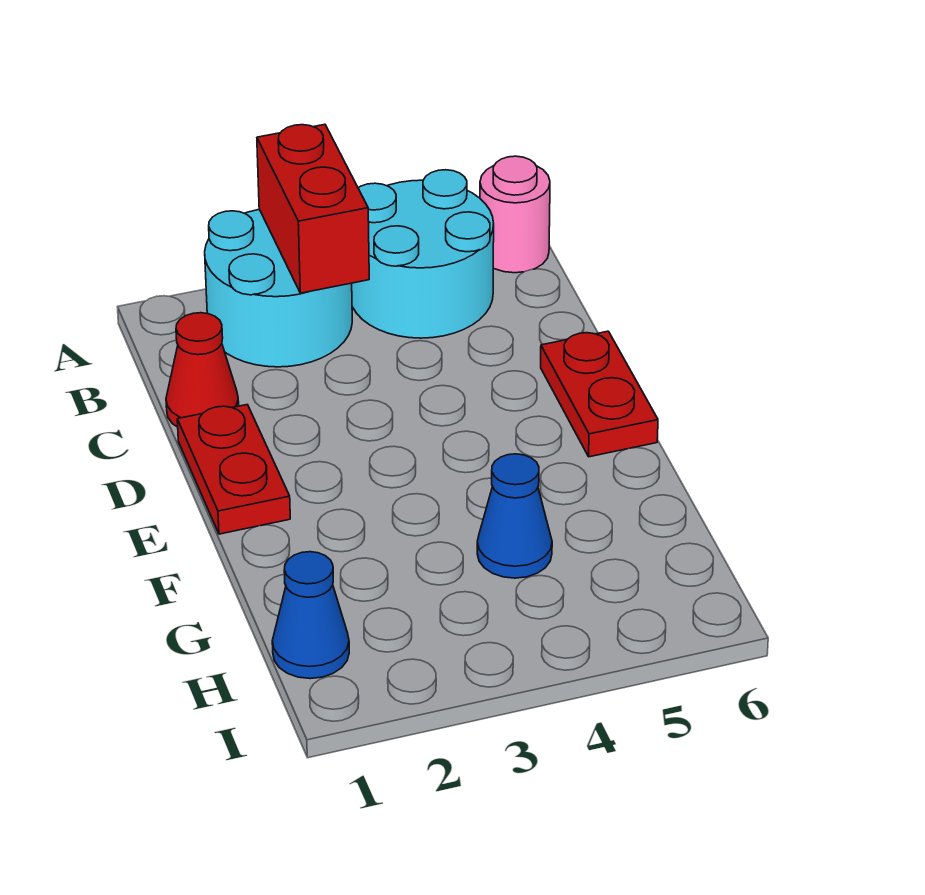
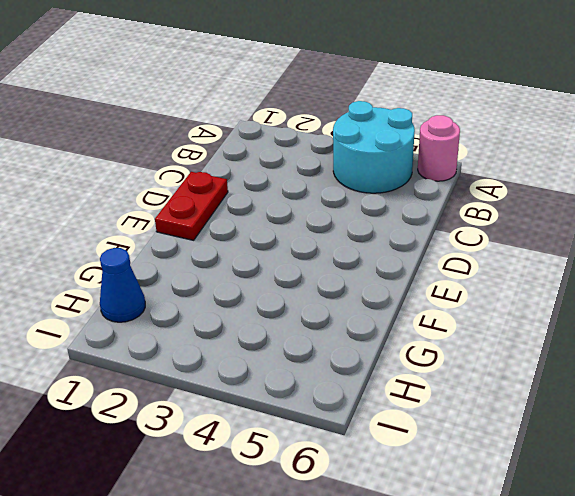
none -> cyan round brick A2:B3 level 1
none -> red cone C1 level 1

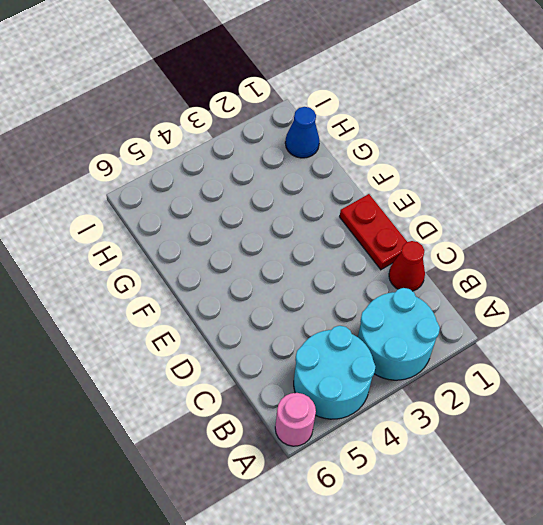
none -> red plate D6:E6 level 1
none -> blue cone G4 level 1

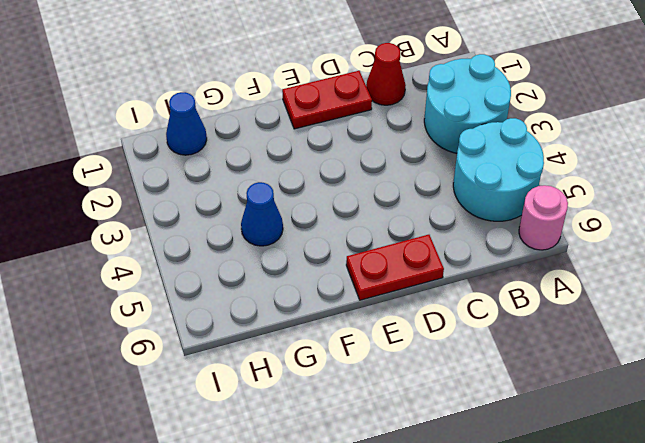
none -> red brick A3:B3 level 2

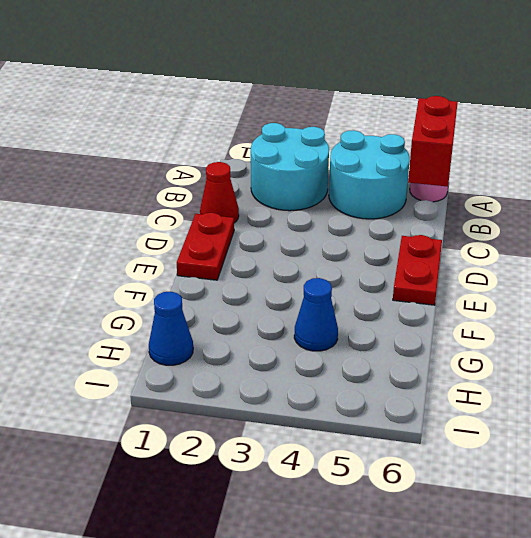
red brick A6:B6 level 2 -> red brick A3:B3 level 2

